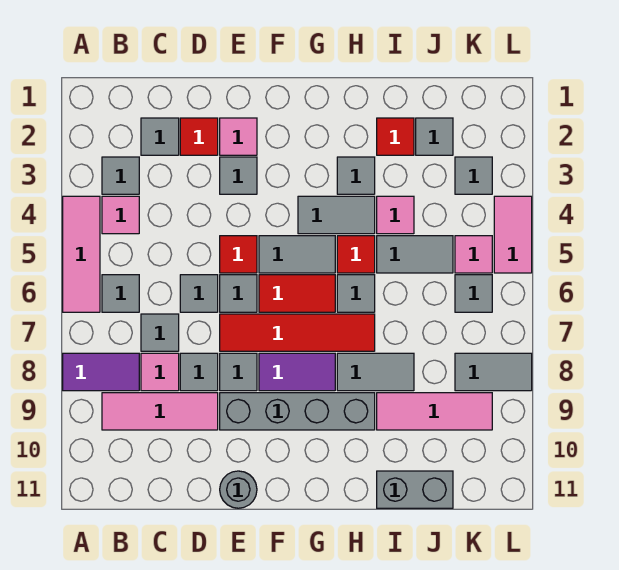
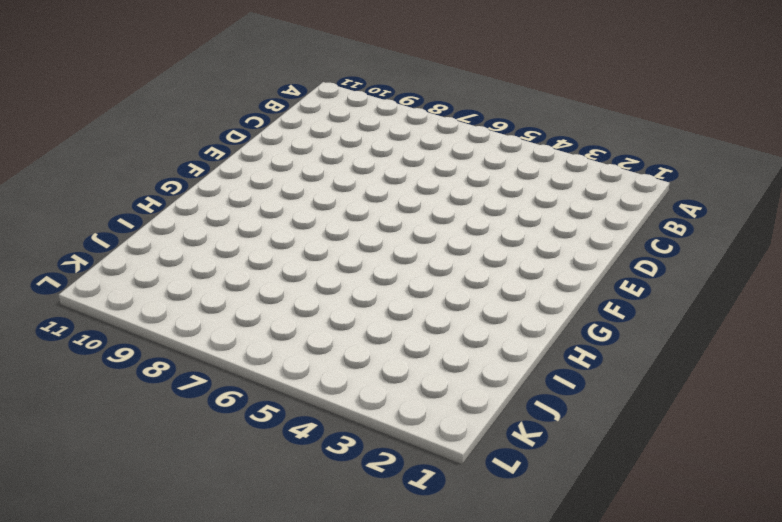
none -> pink tile A4:A6 level 1
none -> purple tile A8:B8 level 1
none -> grey tile B3 level 1
none -> pink tile B4 level 1

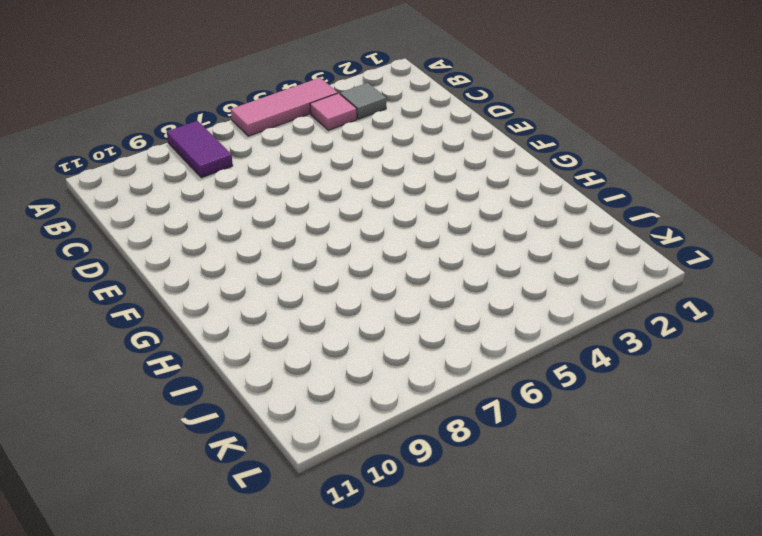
none -> grey tile B6 level 1
none -> pink tile B9:D9 level 1
none -> grey tile C2 level 1
none -> grey tile C7 level 1

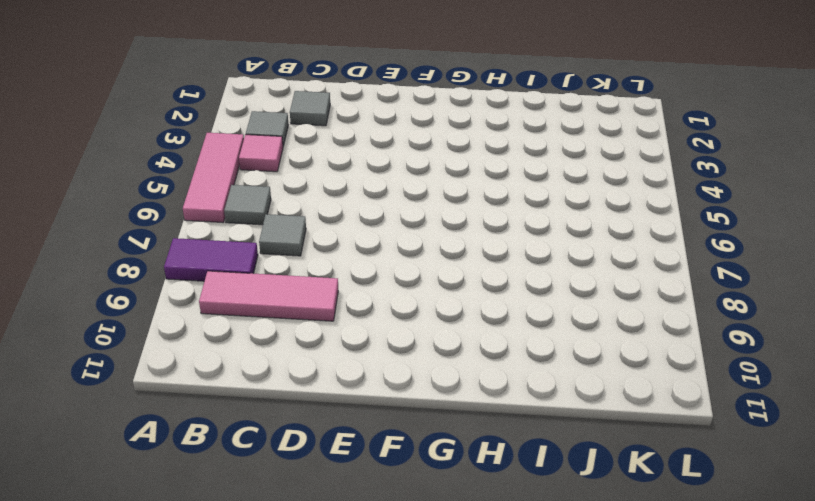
none -> pink tile C8 level 1
none -> red tile D2 level 1
none -> grey tile D6 level 1
none -> grey tile D8 level 1

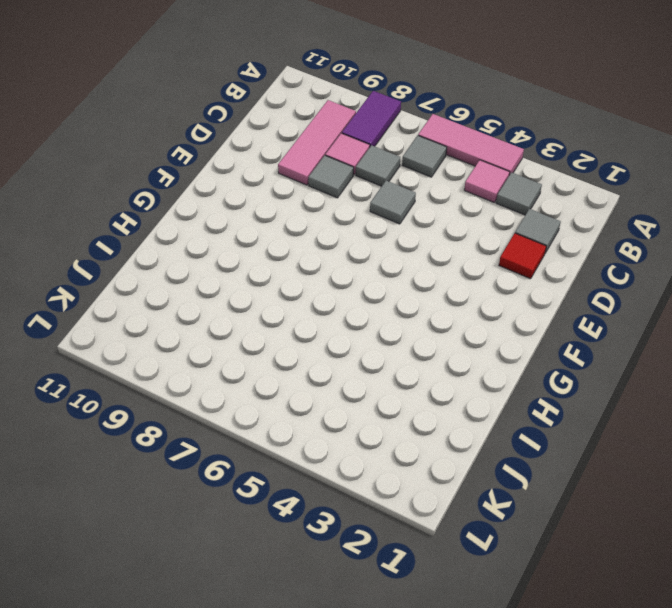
none -> pink tile E2 level 1
none -> grey tile E3 level 1
none -> red tile E5 level 1
none -> grey tile E6 level 1

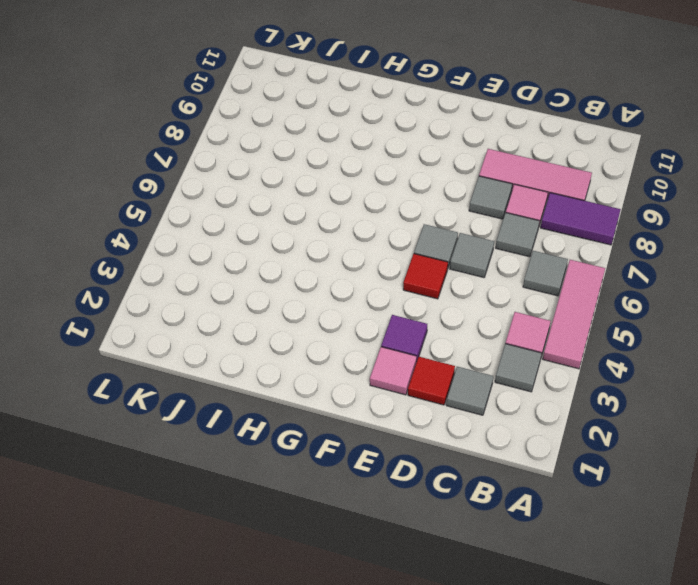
purple tile E3 level 1 -> grey tile E3 level 1
none -> red tile E7:H7 level 1
none -> grey tile E8 level 1
none -> grey brick E9:H9 level 1
none -> grey round brick E11 level 1

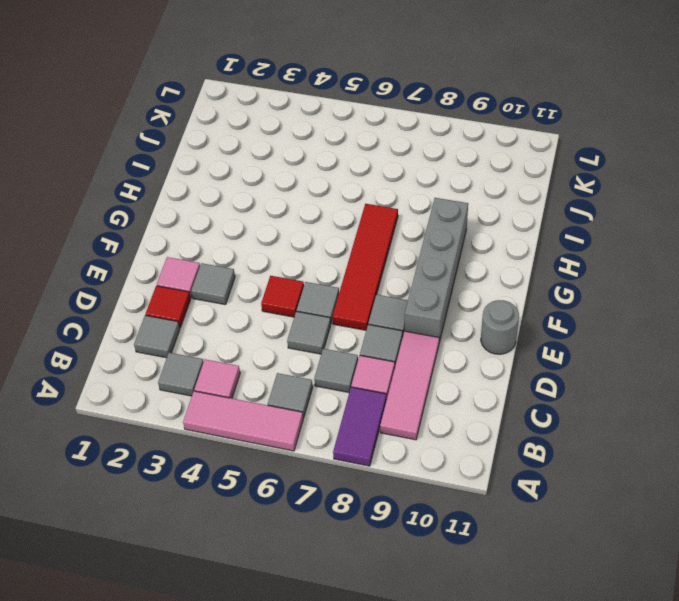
none -> grey tile F5:G5 level 1
none -> red tile F6:G6 level 1
none -> purple tile F8:G8 level 1
none -> grey tile G4:H4 level 1

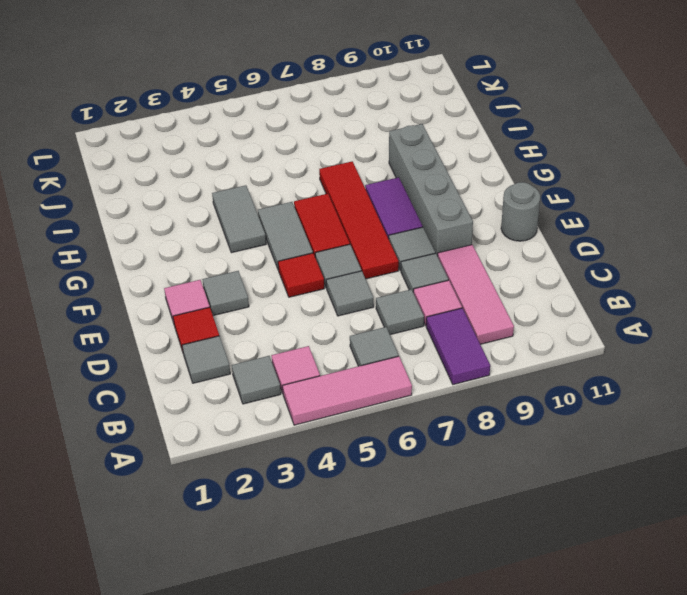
none -> grey tile H3 level 1
none -> red tile H5 level 1
none -> grey tile H6 level 1
none -> grey tile H8:I8 level 1

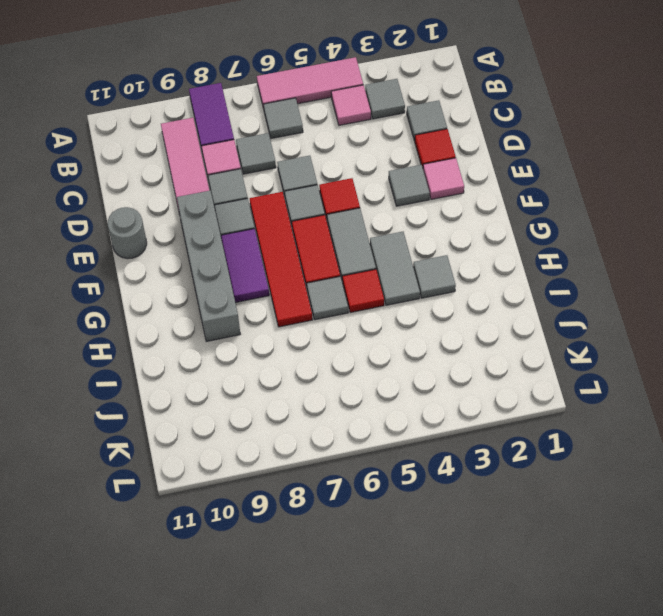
none -> grey tile H8:I8 level 1
none -> red tile I2 level 1
none -> pink tile I4 level 1
none -> grey tile I5:J5 level 1

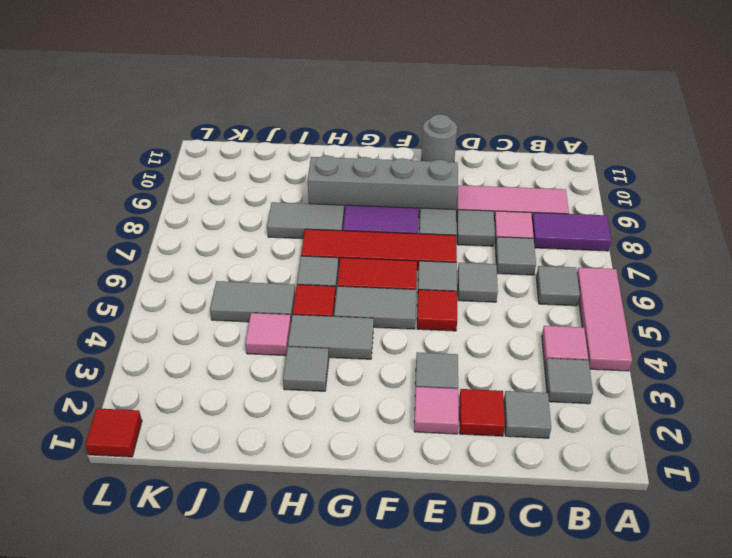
red tile L1 level 1 -> red tile I2 level 1
none -> pink tile I9:K9 level 1
none -> grey brick I11:J11 level 1
none -> grey tile J2 level 1
none -> grey tile K3 level 1

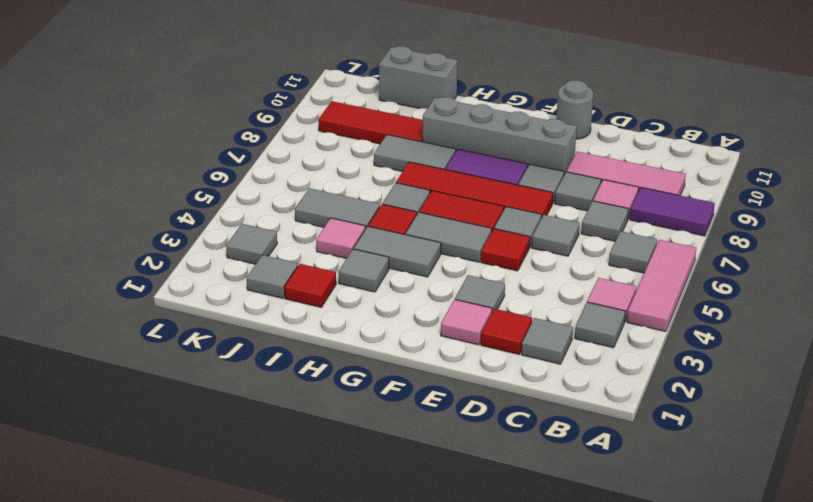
red tile I9:K9 level 1 -> pink tile I9:K9 level 1
none -> pink tile K5 level 1
none -> grey tile K6 level 1
none -> grey tile K8:L8 level 1
none -> pink tile L4:L5 level 1

